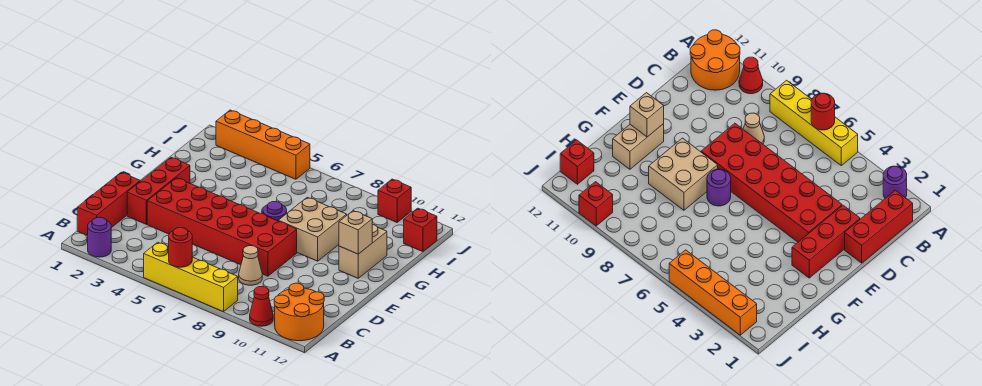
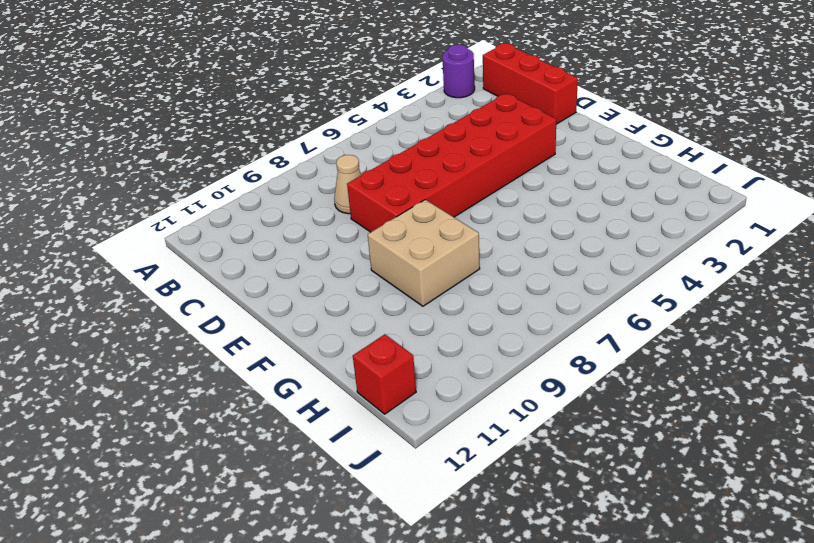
none -> yellow brick A5:A8 level 1
none -> red cone A10 level 1
none -> orange round brick A11:B12 level 1

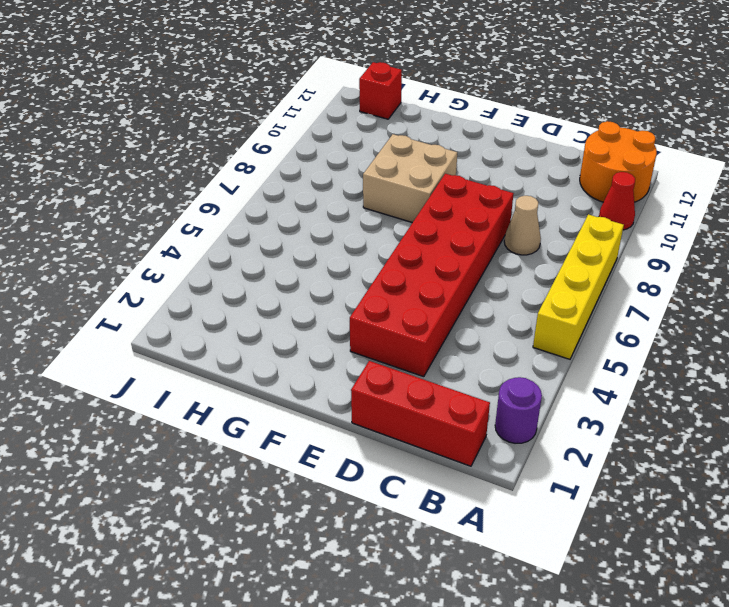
none -> red brick D2:F2 level 1
none -> purple round brick F7 level 1
none -> tan brick F11:G11 level 1

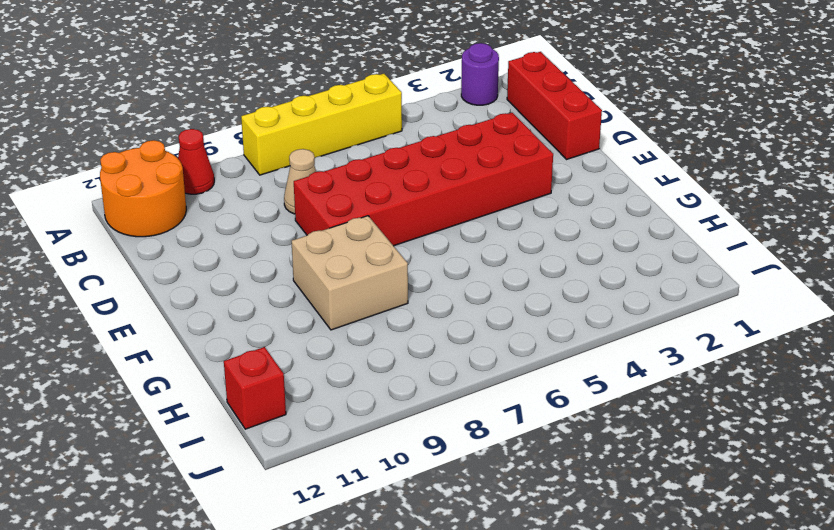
none -> red brick D2:F2 level 1
none -> purple round brick F7 level 1
none -> tan brick F11:G11 level 1

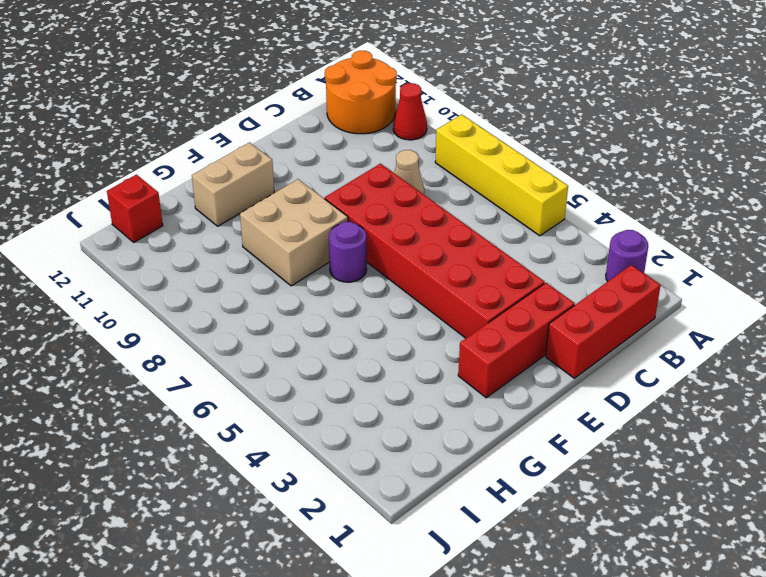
none -> orange brick J2:J5 level 1
none -> red brick J10 level 1
none -> red round brick A6 level 2

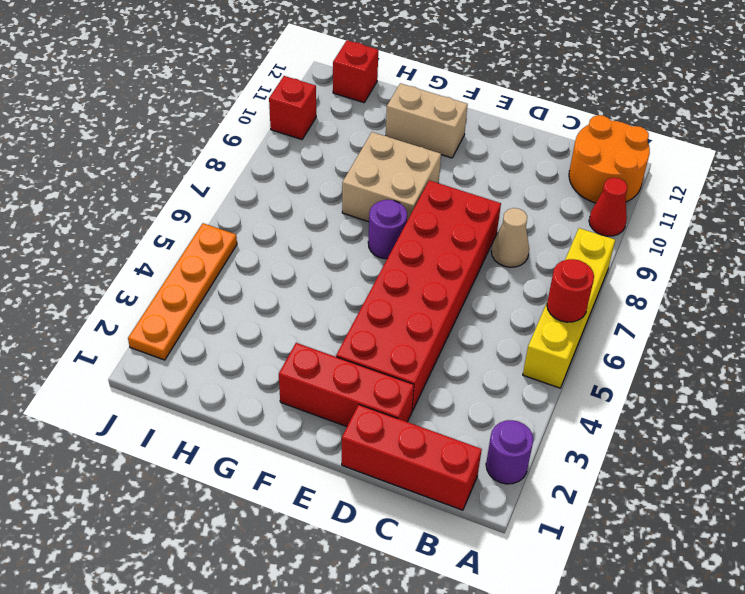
orange plate J2:J5 level 1 -> orange brick J2:J5 level 1
none -> tan brick F11 level 2

